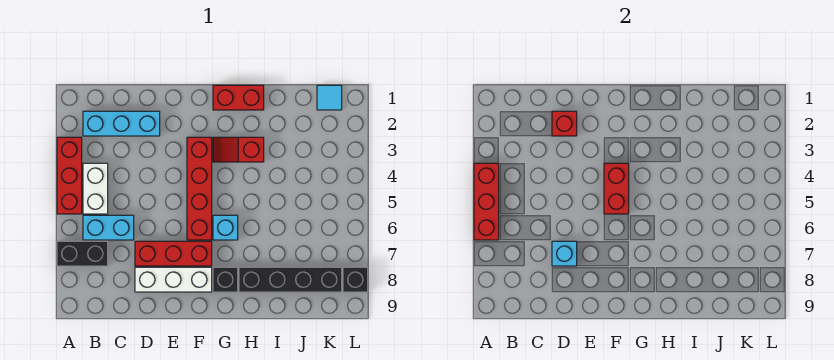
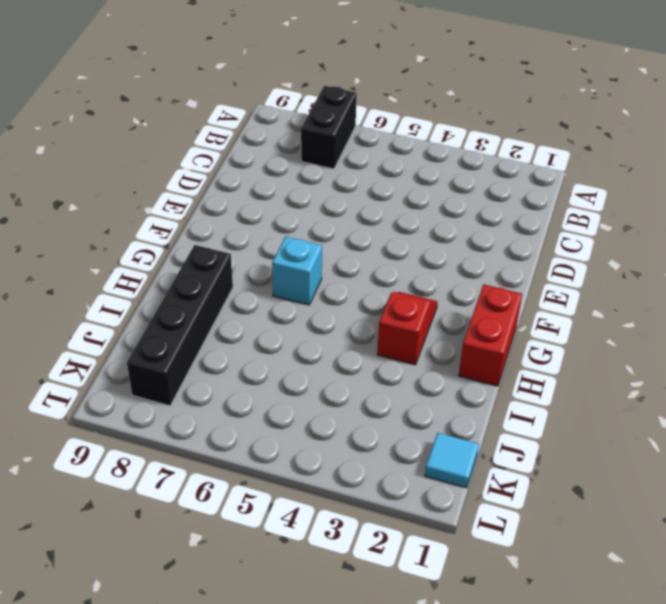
none -> red brick A3:A5 level 1
none -> cyan brick B2:D2 level 1
none -> white brick B4:B5 level 1

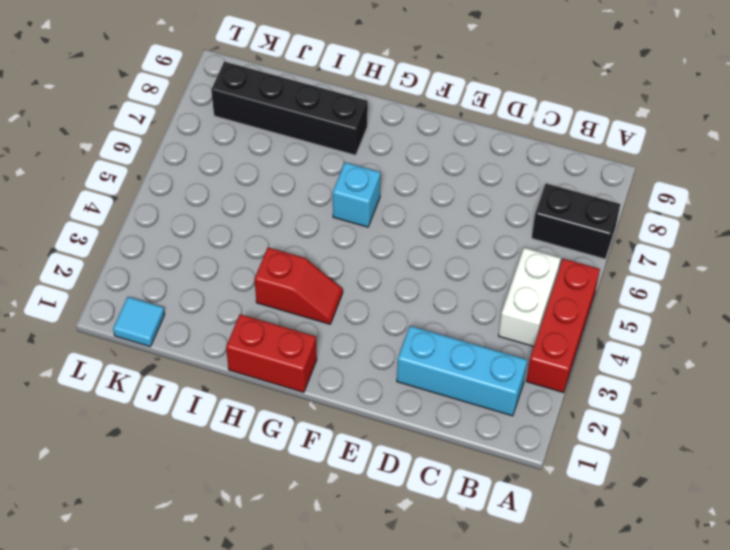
none -> cyan brick B6:C6 level 1
none -> red brick D7:F7 level 1
none -> white brick D8:F8 level 1

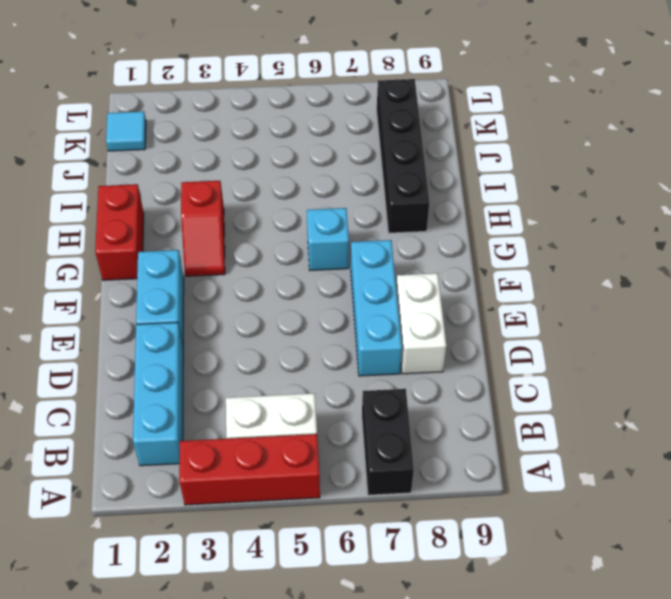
cyan brick D7:F7 level 1 -> red brick D7:F7 level 1
white brick D8:E8 level 1 -> white brick D8:F8 level 1
cyan brick E2:F2 level 1 -> cyan brick B6:C6 level 1
none -> red brick F3:F6 level 1
none -> black brick G8 level 1
none -> black brick L8 level 1

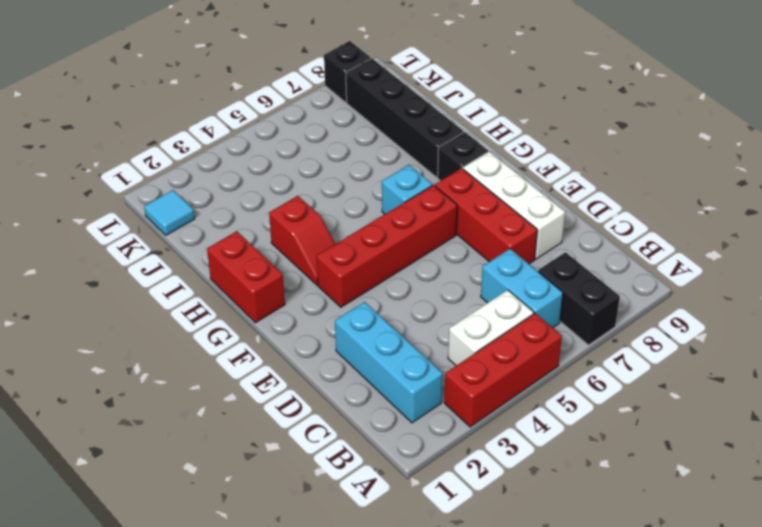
none -> red brick A4:A6 level 2
none -> red brick D2 level 2
none -> cyan brick D7 level 2

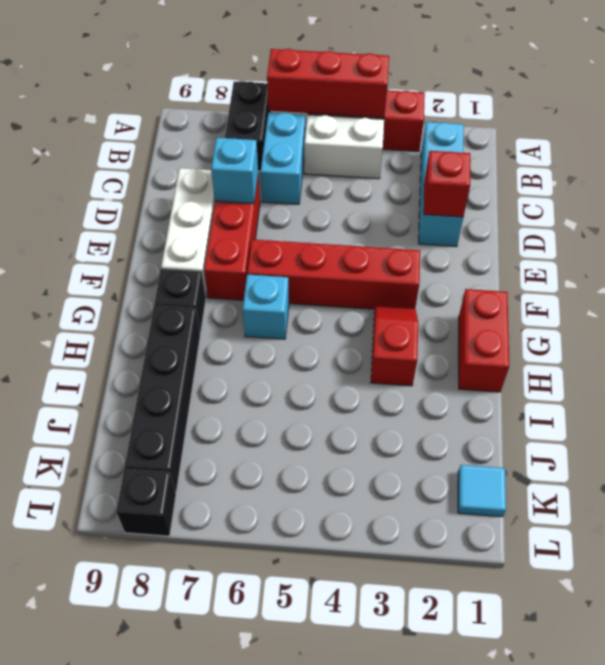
none -> red brick F4:F5 level 2

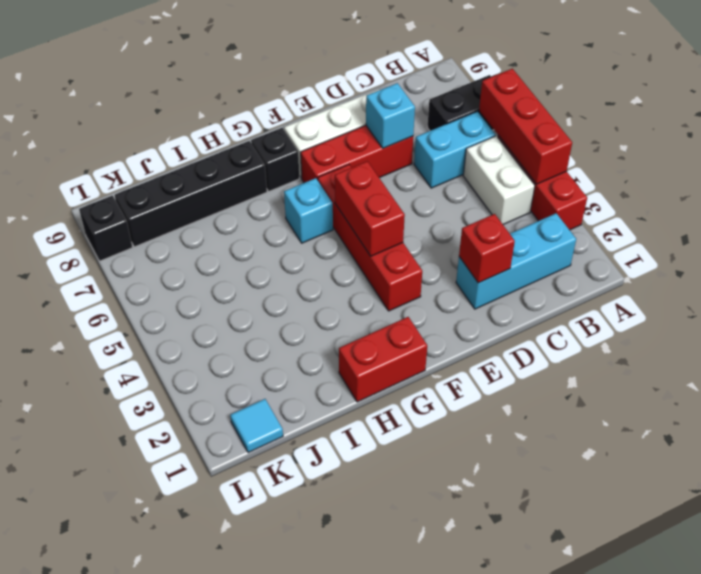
none -> red slope G3:H3 level 1 top H

